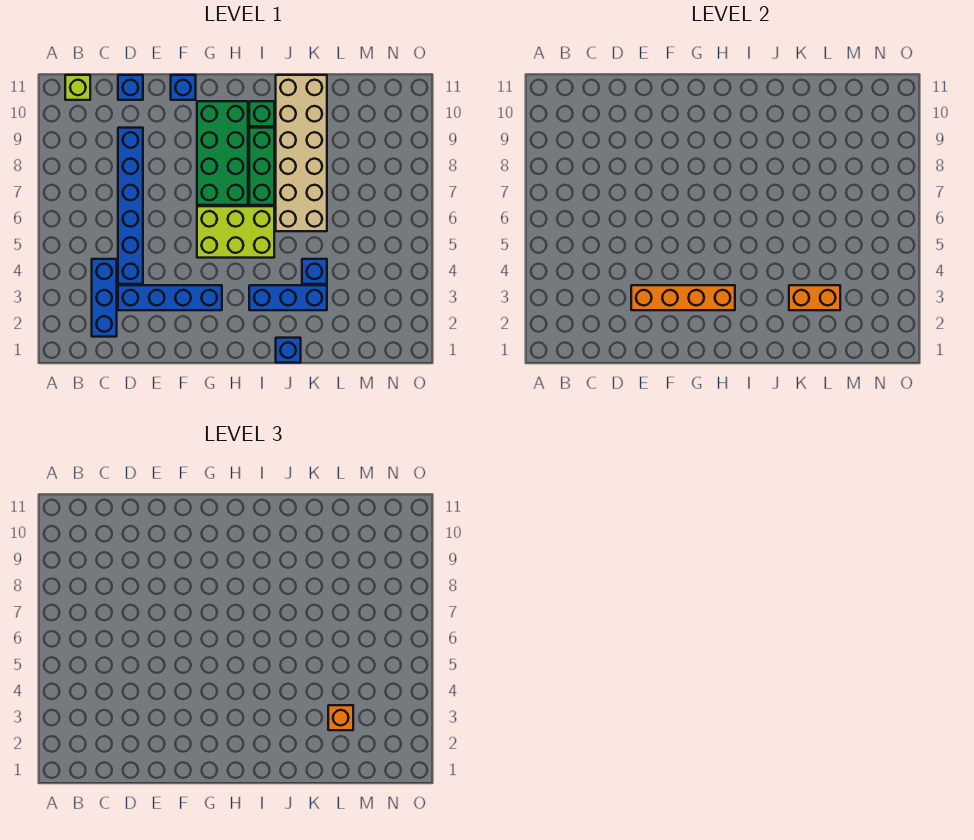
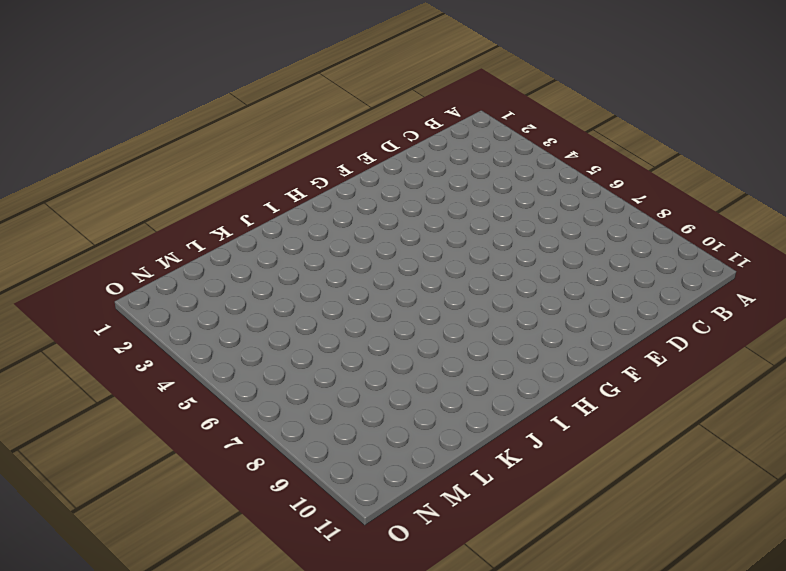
none -> lime brick B11 level 1
none -> blue brick C2:C4 level 1
none -> blue brick D3:G3 level 1

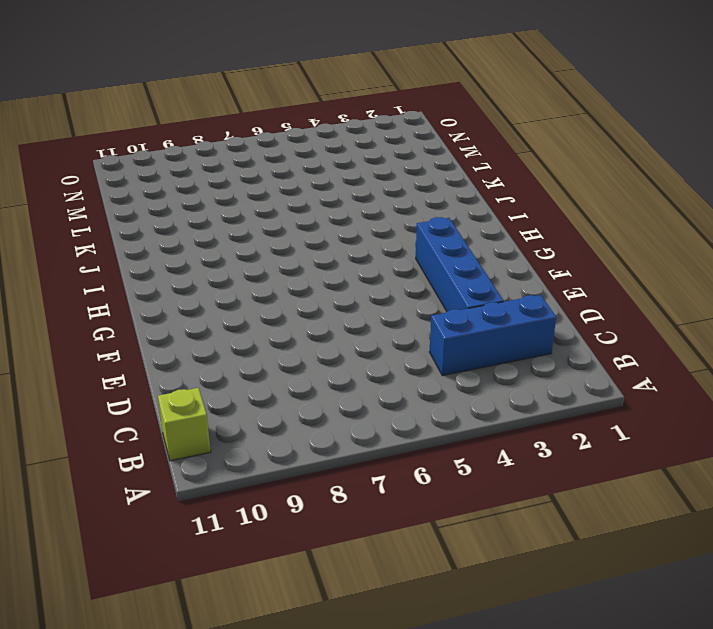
none -> blue brick D4:D9 level 1
none -> blue brick D11 level 1
none -> blue brick F11 level 1

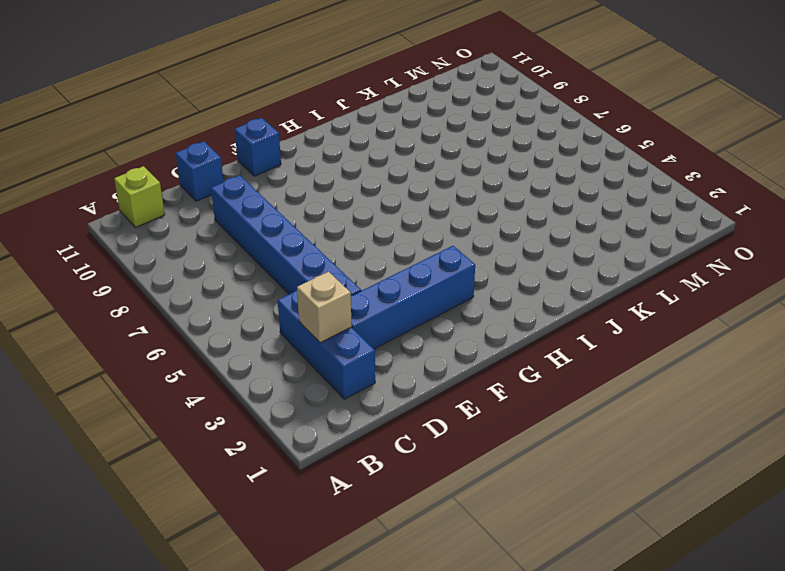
tan brick C3 level 2 -> none
none -> lime brick G5:I6 level 1
none -> green brick G7:H10 level 1
none -> blue brick I3:K3 level 1

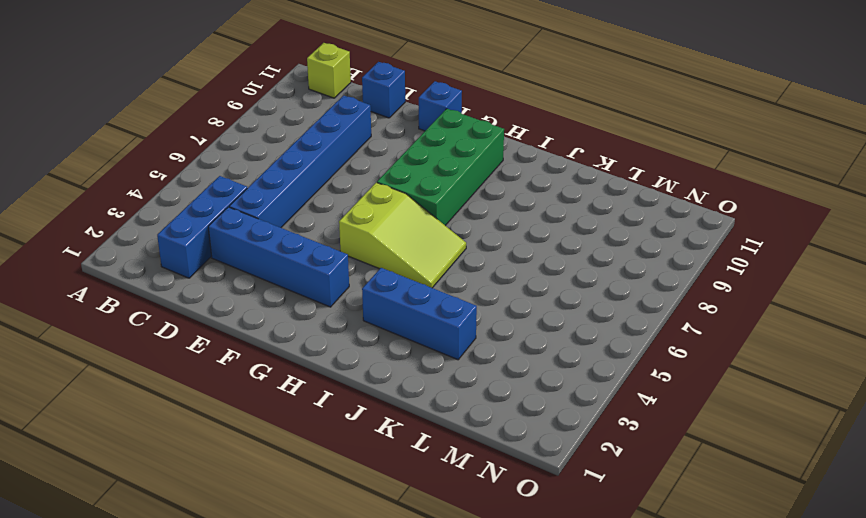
lime slope G5:I6 level 1 top G -> lime brick G5:I6 level 1
none -> green brick I7:I9 level 1
none -> green brick I10 level 1
none -> blue brick J1 level 1

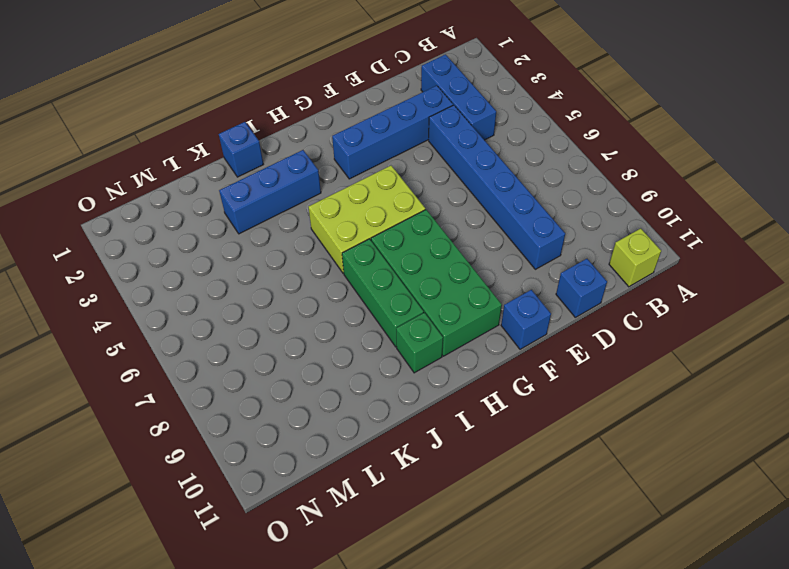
none -> tan brick J6:K11 level 1
none -> blue brick K4 level 1
none -> orange brick E3:H3 level 2

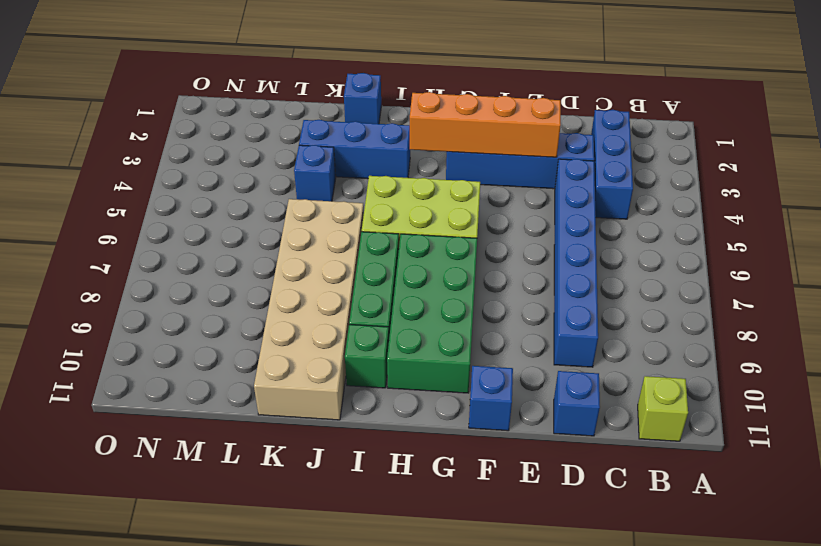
none -> orange brick K3:L3 level 2
none -> orange brick L3 level 3

